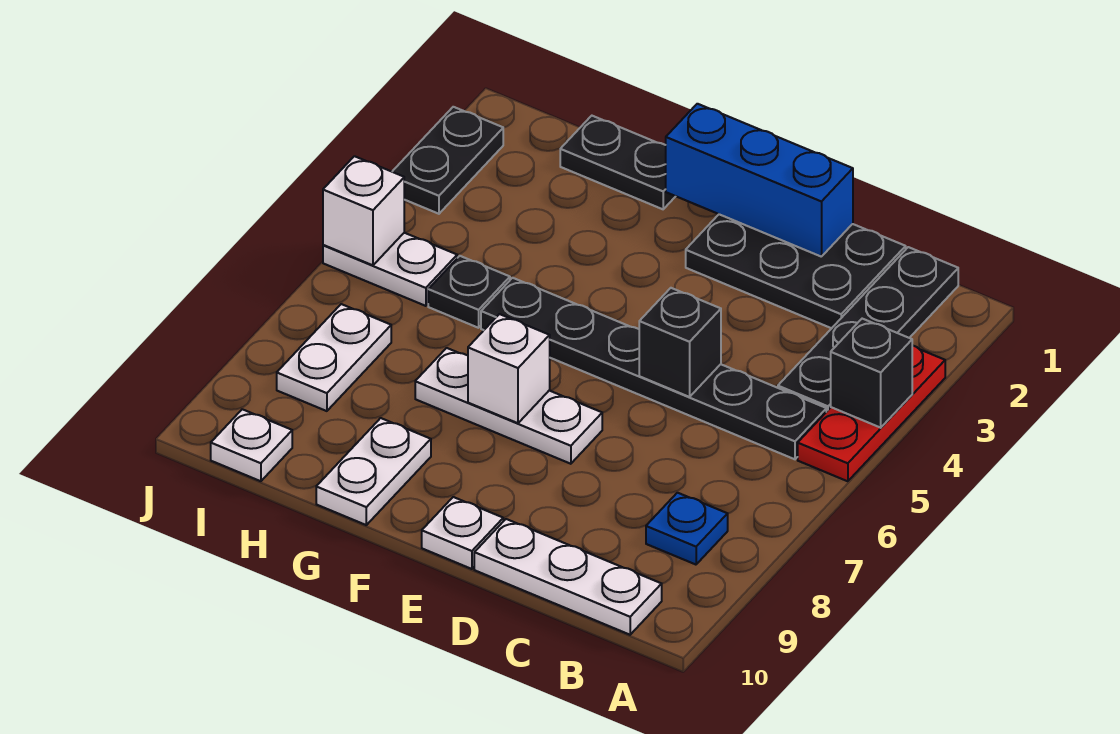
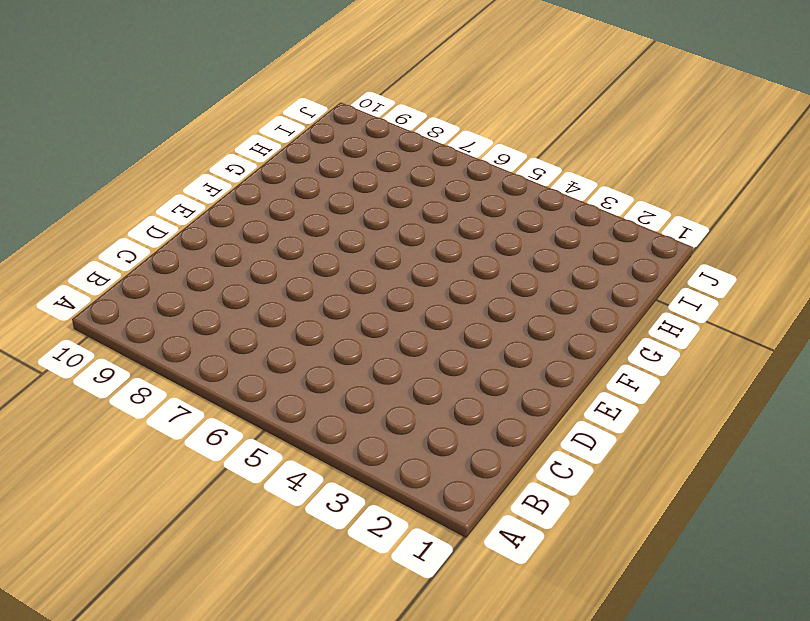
none -> red plate A3:A5 level 1
none -> black plate B1:B4 level 1
none -> black plate B5:G5 level 1

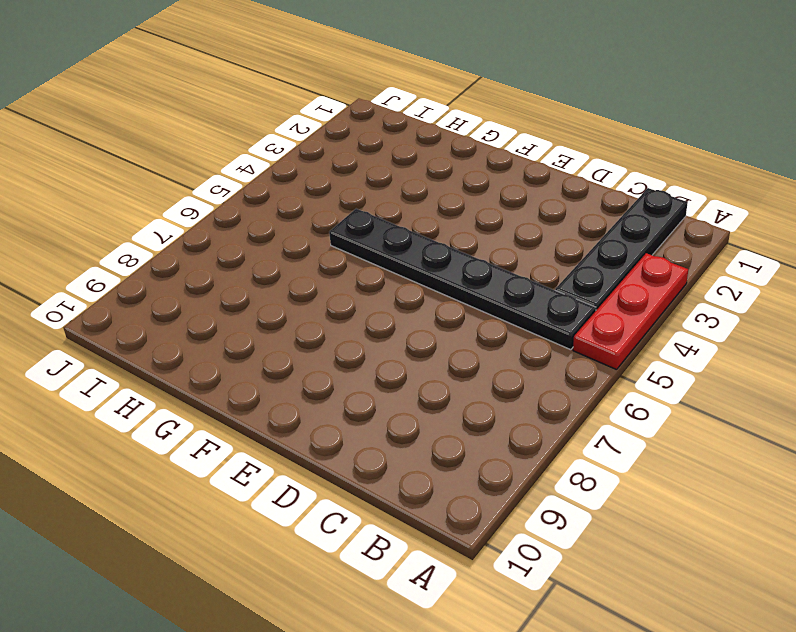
none -> blue plate B8 level 1
none -> white plate B10:D10 level 1
none -> black plate C1:E2 level 1

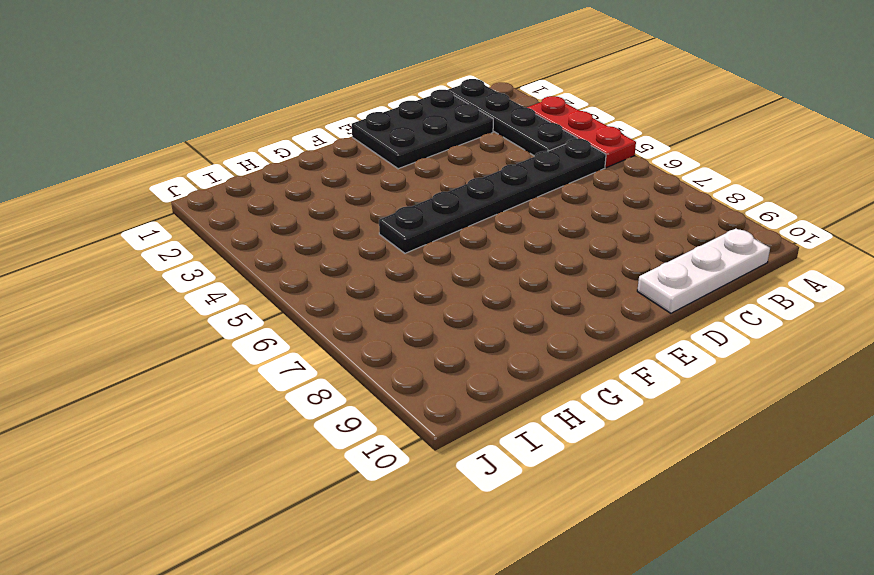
none -> blue plate B8 level 1
none -> white plate E7:G7 level 1
none -> white plate E10 level 1

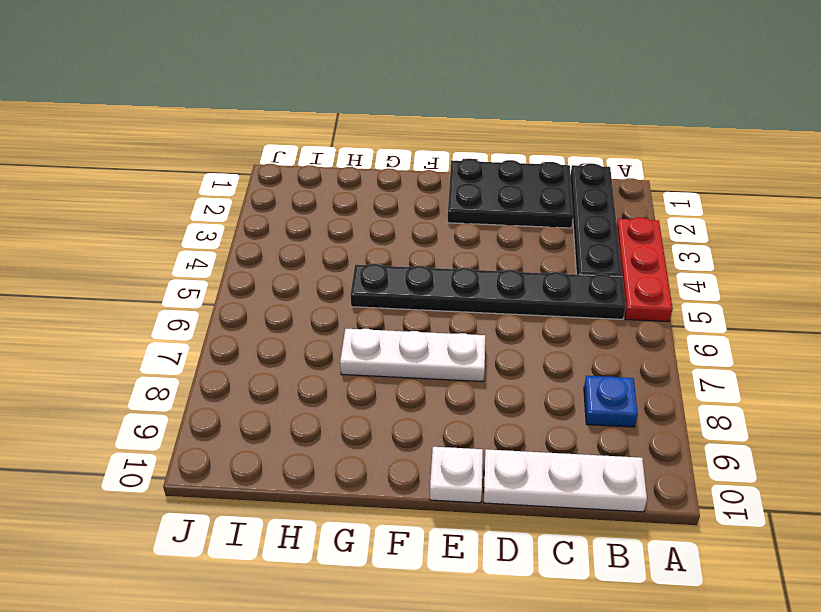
none -> black plate G1:H1 level 1
none -> white plate G9:G10 level 1
none -> black plate H5 level 1

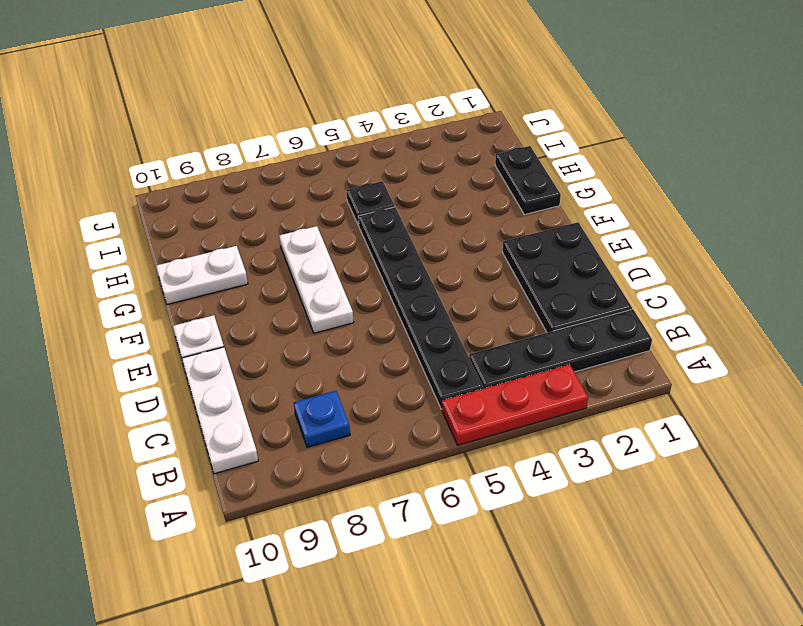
none -> white plate I5:J5 level 1
none -> white plate I7:I8 level 1
none -> white plate I10 level 1

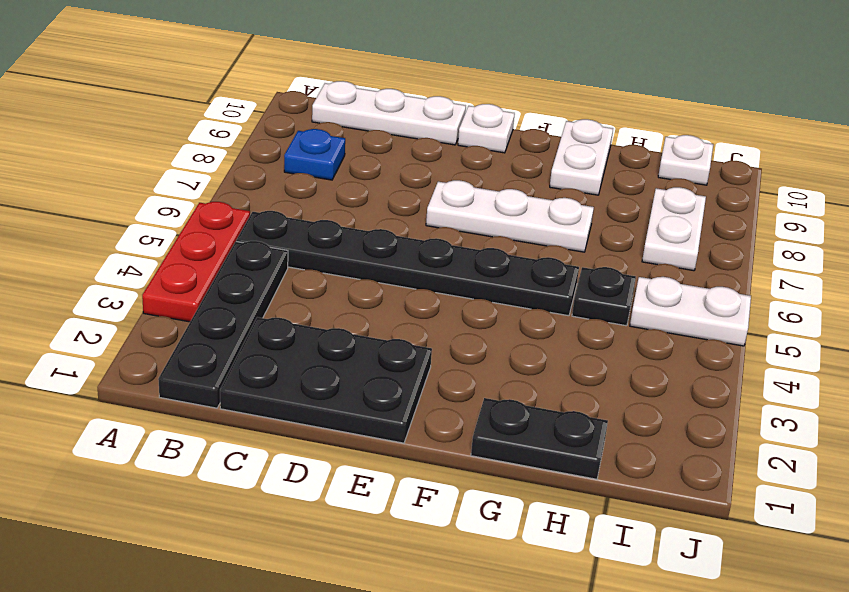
none -> black plate J2:J3 level 1
none -> black brick A4 level 2
none -> blue brick D1:F1 level 2

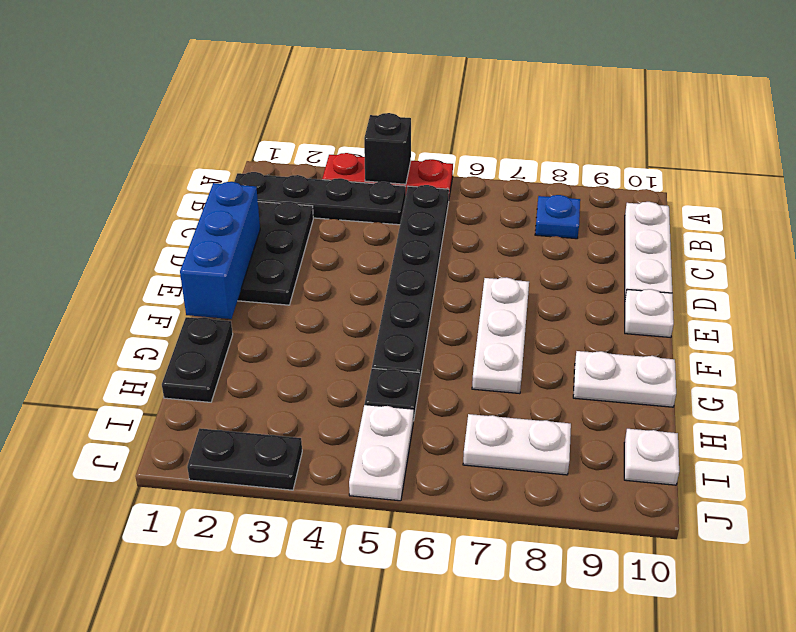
none -> black brick D5 level 2
none -> white brick F7 level 2
none -> white brick J5 level 2

